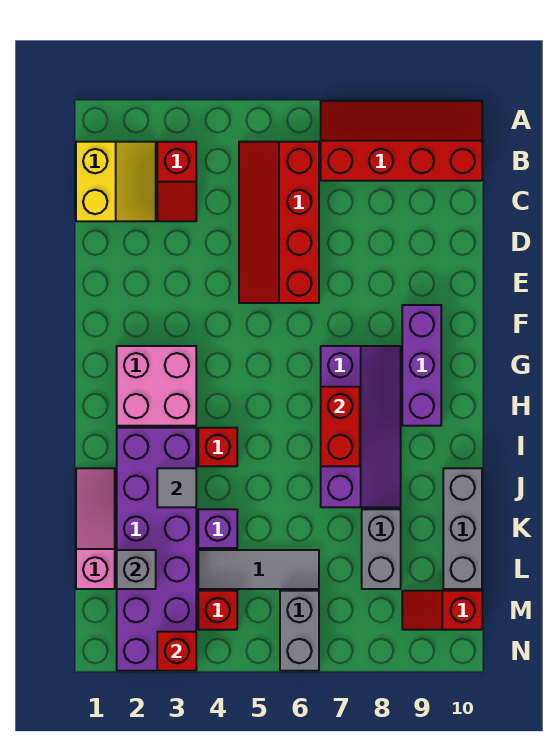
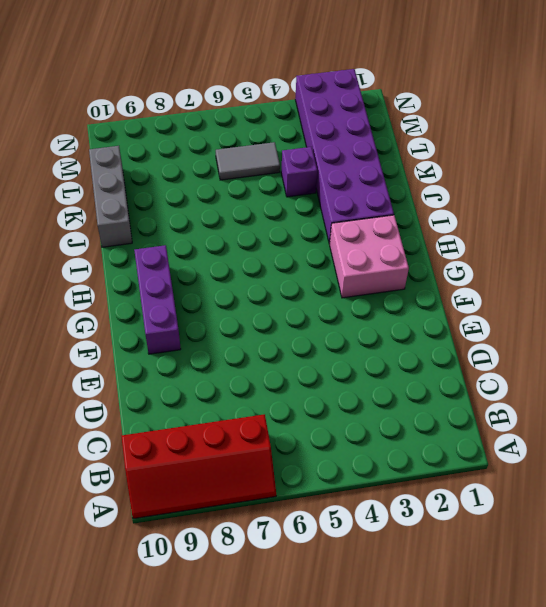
grey tile L5:L6 level 1 -> grey tile L4:L6 level 1
none -> yellow slope B1:C2 level 1 top 1
none -> red slope B3:C3 level 1 top B
none -> red slope B5:E6 level 1 top 6

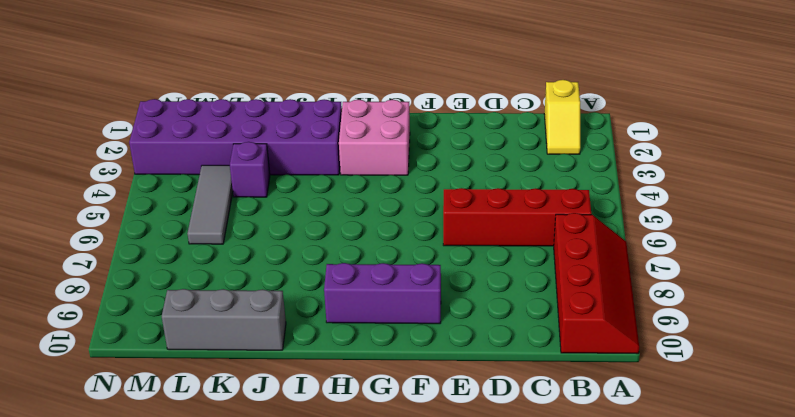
yellow slope B1:B2 level 1 top 1 -> yellow slope B1:C2 level 1 top 1
none -> red slope B3:C3 level 1 top B
none -> purple slope G7:J8 level 1 top 7
none -> red brick I4 level 1

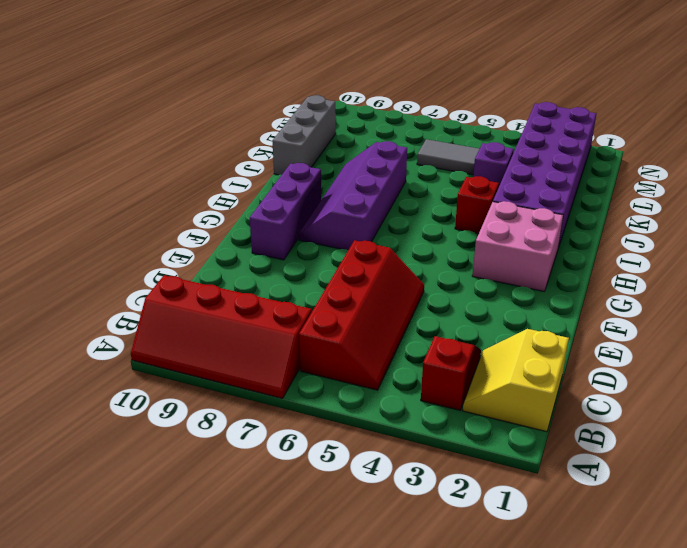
none -> pink slope J1:L1 level 1 top L
none -> grey brick K8:L8 level 1
none -> red brick M4 level 1

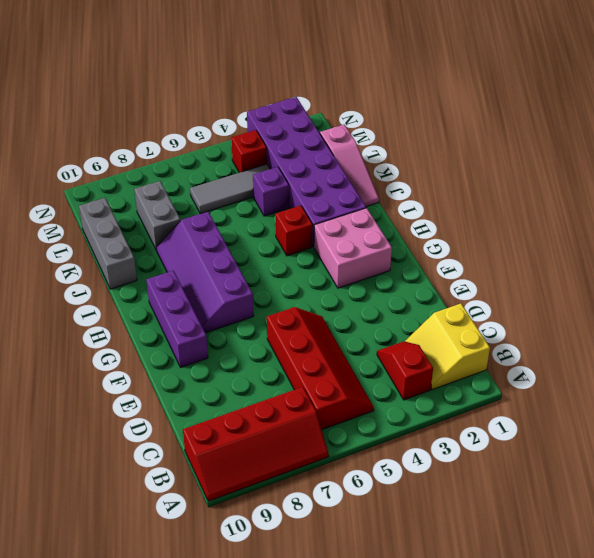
none -> grey brick M6:N6 level 1
none -> red slope M9:M10 level 1 top 10
none -> red brick H7:I7 level 2

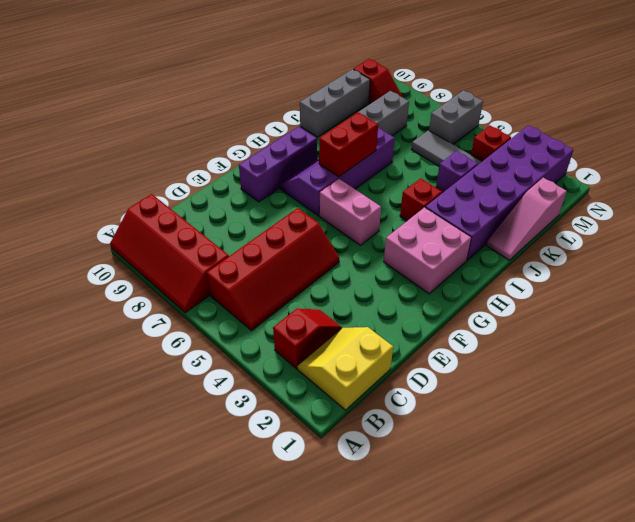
pink brick G5:G6 level 1 -> none
none -> grey tile J3 level 2
none -> grey brick L2 level 2
none -> red brick N3 level 2

